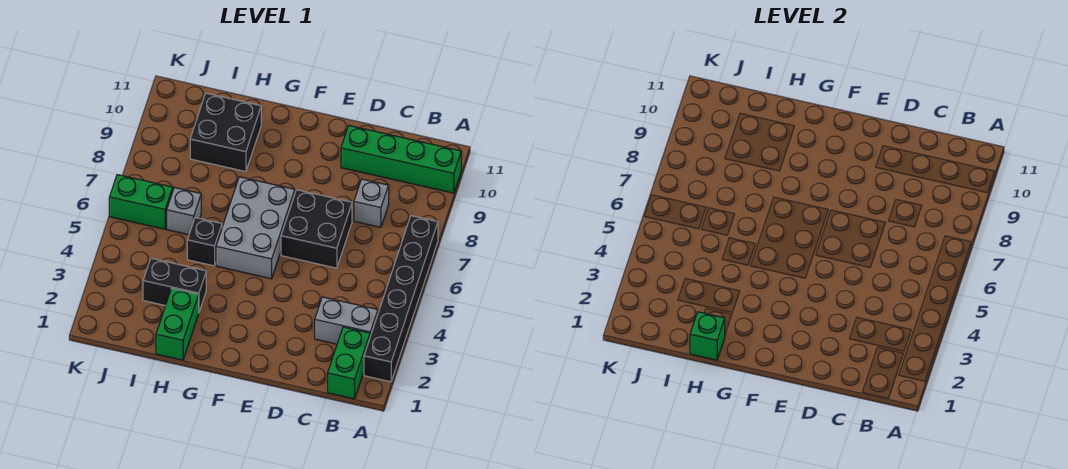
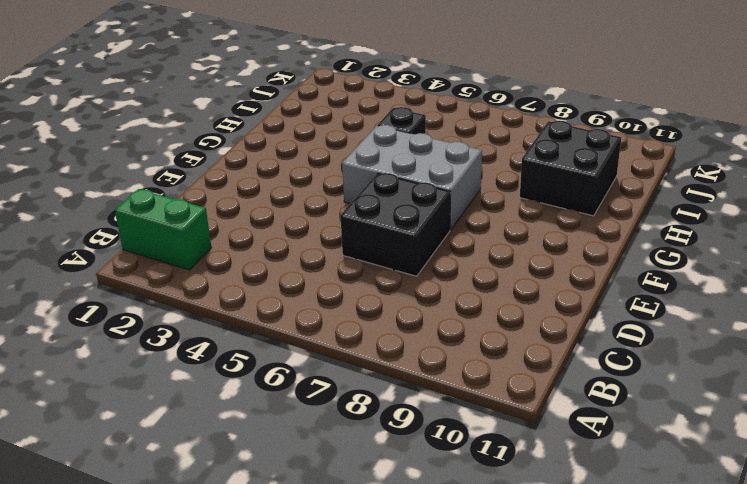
none -> black brick A2:A7 level 1
none -> green brick A10:D10 level 1
none -> grey brick B3:C3 level 1

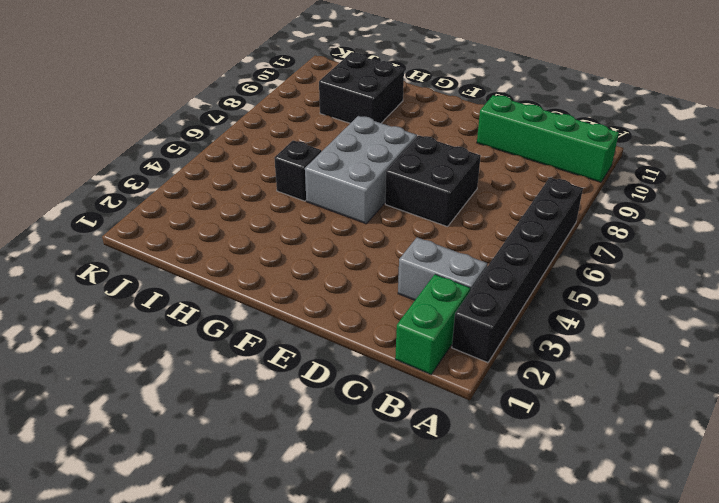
none -> grey brick C8 level 1
none -> green brick H1:H2 level 1
none -> black brick H3:I3 level 1

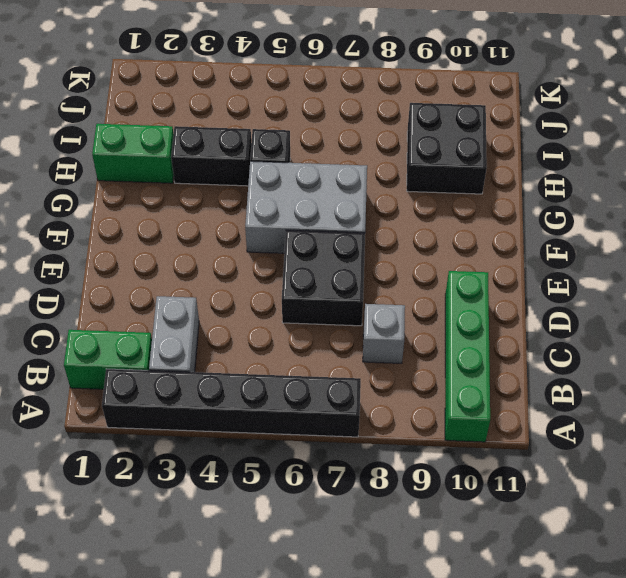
black brick H3:H4 level 1 -> black brick H3:I3 level 1
none -> grey brick I6 level 1
none -> green brick J6:K6 level 1
none -> green brick H1 level 2

